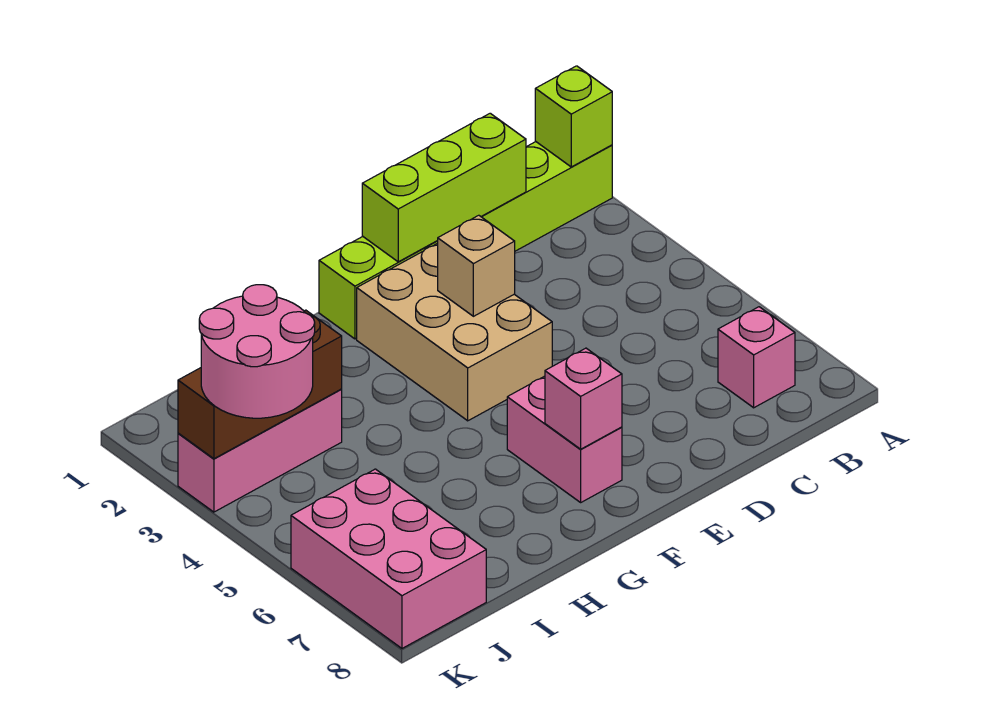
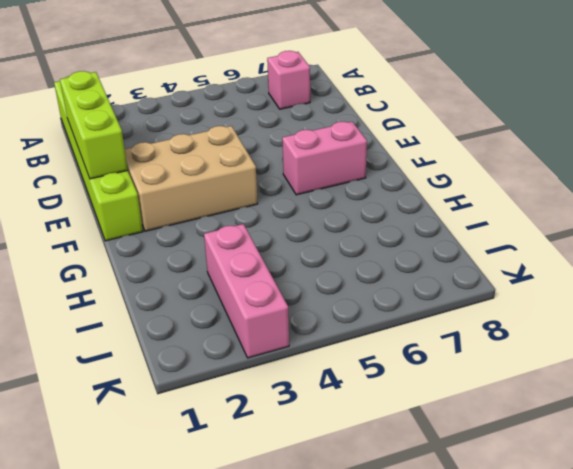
none -> pink brick J6:K8 level 1
none -> lime brick A1 level 2
none -> tan brick E3 level 2

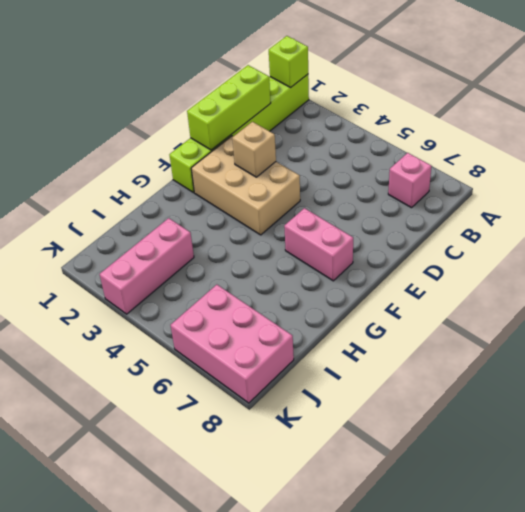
none -> pink brick F7 level 2
none -> brown brick I3:K3 level 2
none -> pink round brick J3:K4 level 3

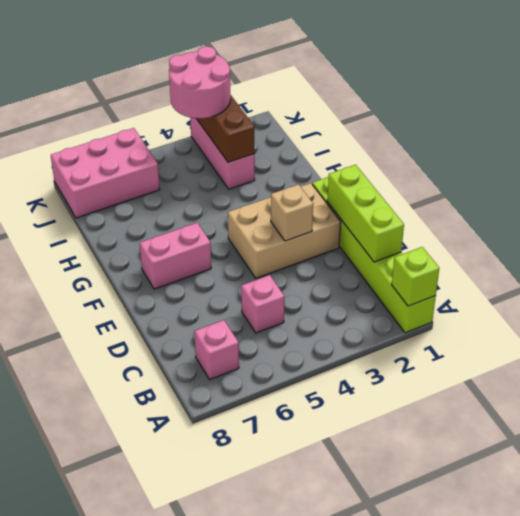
pink brick C5 level 1 -> pink brick F7 level 2

